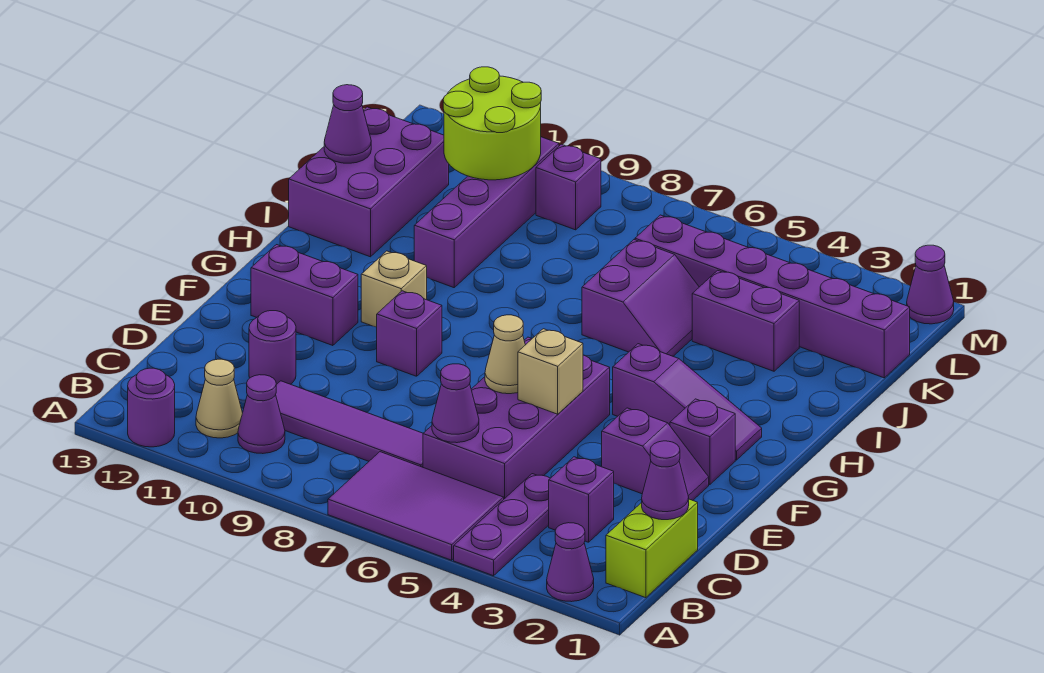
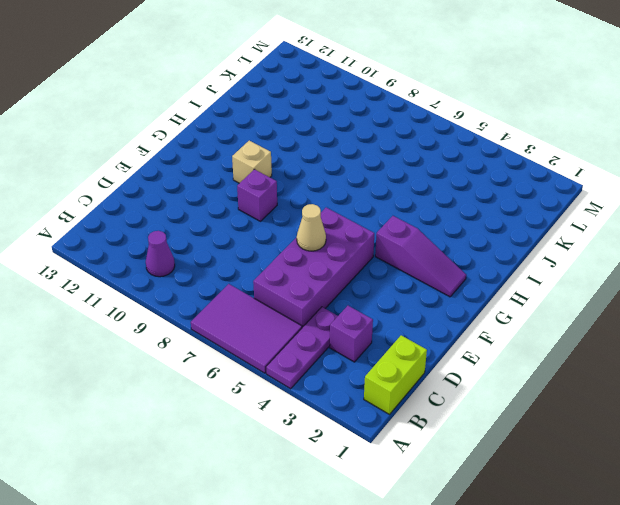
none -> purple cone A2 level 1
none -> purple round brick A12 level 1
none -> tan cone B11 level 1
none -> purple tile C7:C10 level 1

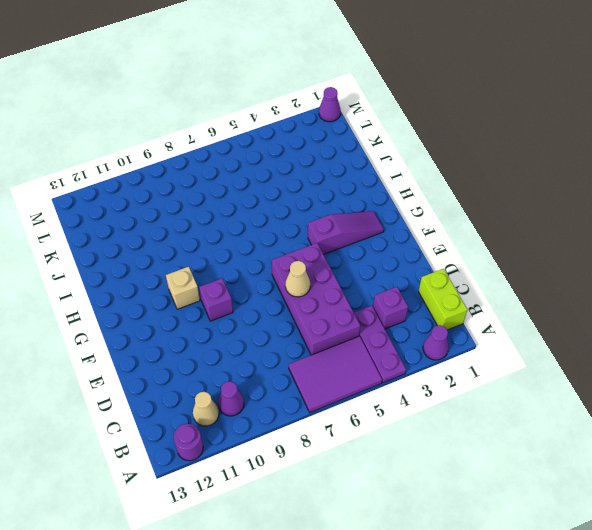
none -> purple tile C7:C10 level 1
none -> purple round brick D11 level 1
none -> purple slope E2:E3 level 1 top 3
none -> purple brick F2 level 1

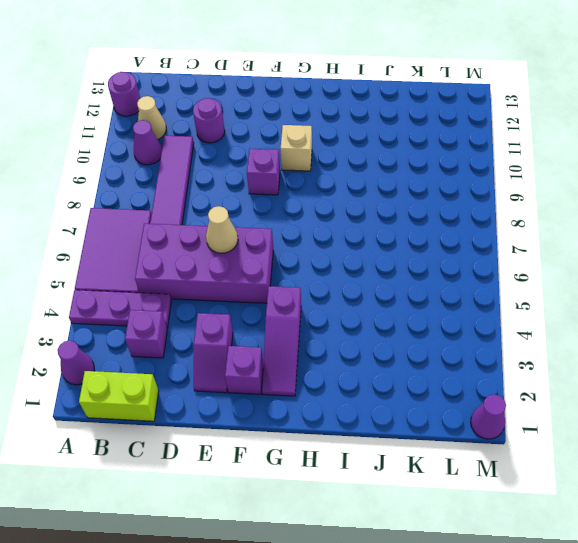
none -> purple brick F11:F12 level 1
none -> purple slope I5:J6 level 1 top 6
none -> purple brick I10:L10 level 1
none -> purple brick I12:K13 level 1

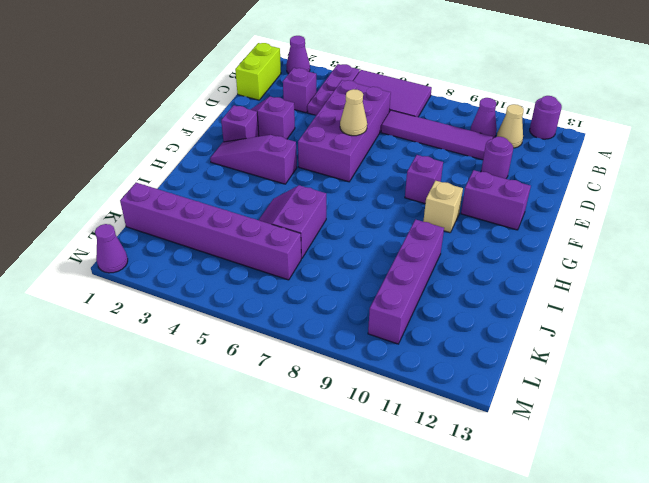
none -> purple brick I12:K13 level 1
none -> purple brick J3:J4 level 1
none -> purple brick L9 level 1
none -> purple cone C1 level 2

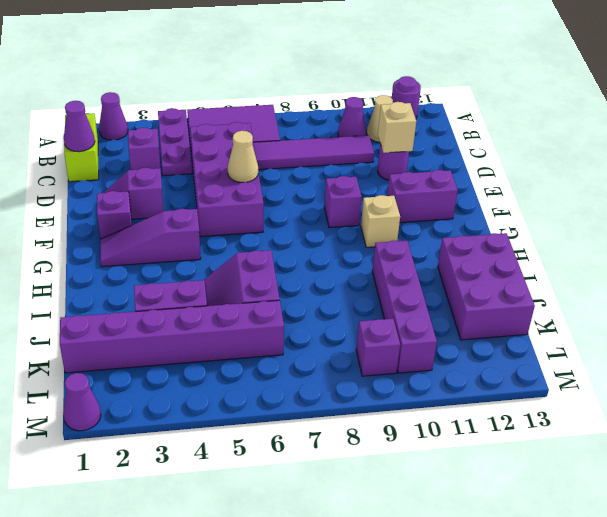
tan brick D11 level 2 -> tan brick E5 level 2
none -> purple cone C6 level 2
none -> purple cone J13 level 2
none -> lime round brick K10:L11 level 2

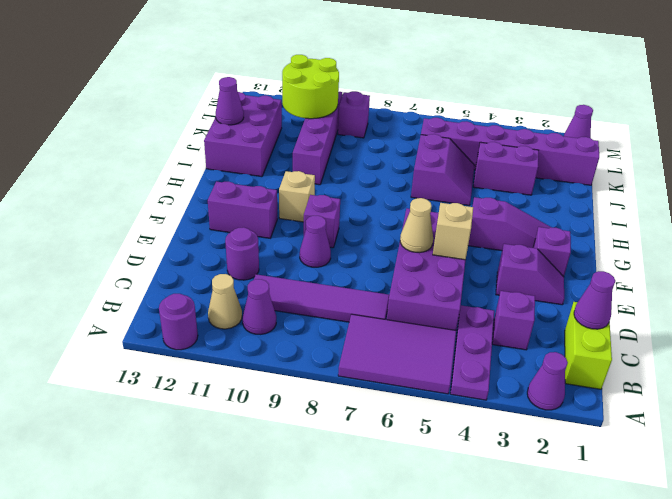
purple cone E9 level 1 -> purple cone C6 level 2

